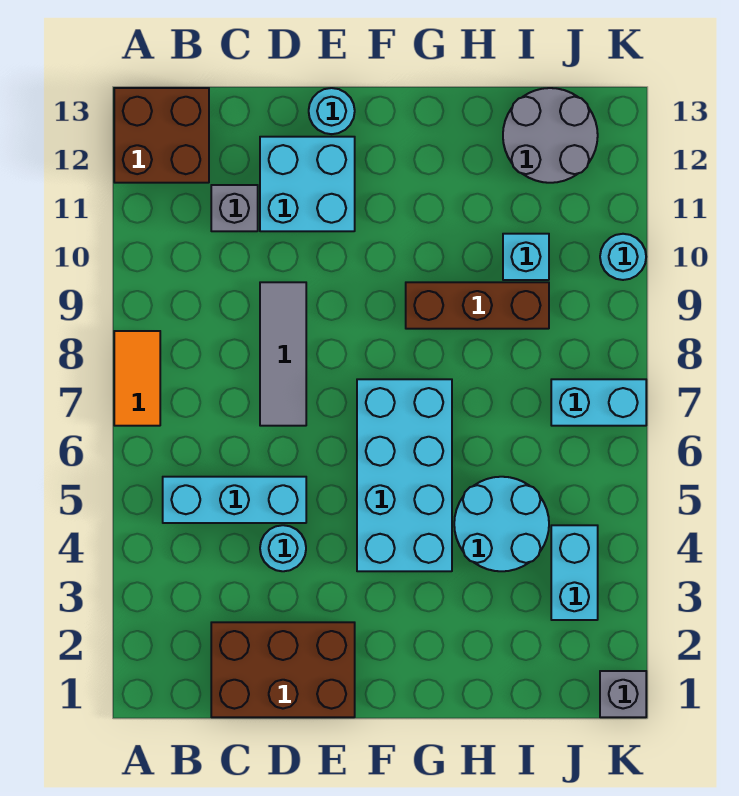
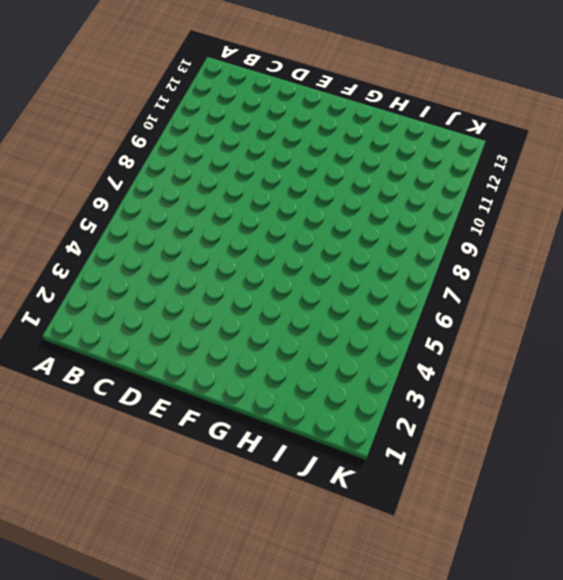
none -> orange tile A7:A8 level 1
none -> brown brick A12:B13 level 1
none -> cyan brick B5:D5 level 1

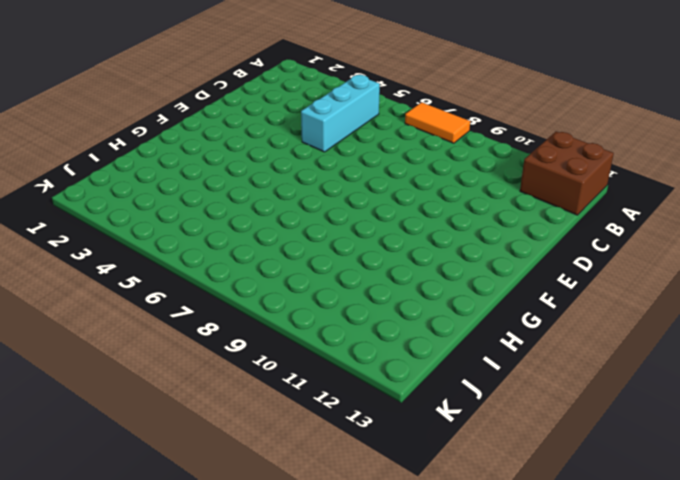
none -> brown brick C1:E2 level 1
none -> grey brick C11 level 1
none -> cyan round brick D4 level 1

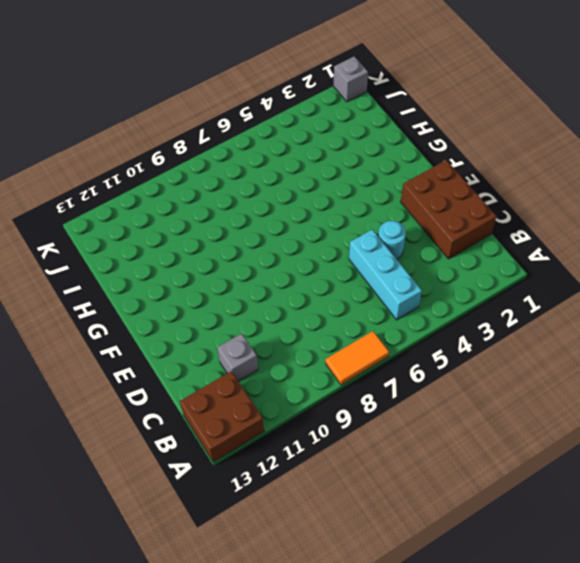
none -> grey tile D7:D9 level 1
none -> cyan brick D11:E12 level 1
none -> cyan round brick E13 level 1

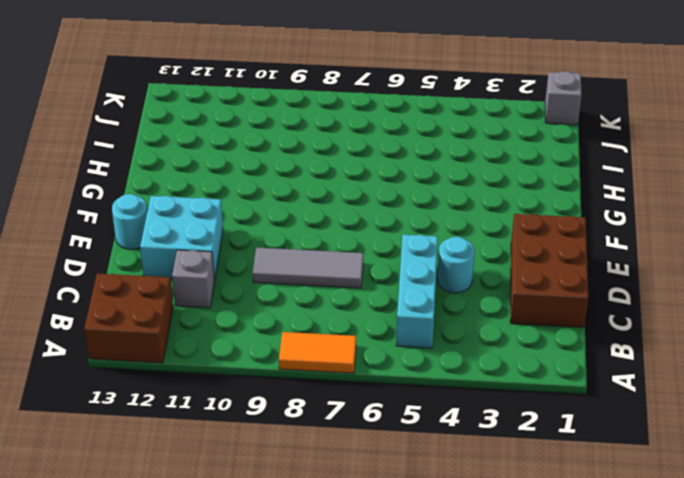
none -> cyan brick F4:G7 level 1
none -> brown brick G9:I9 level 1
none -> cyan round brick H4:I5 level 1

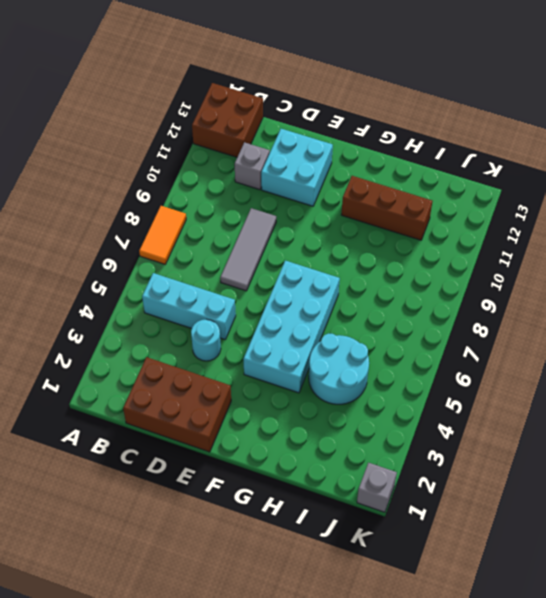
brown brick G11:I11 level 1 -> brown brick G9:I9 level 1
none -> cyan round brick E13 level 1
none -> cyan brick I10 level 1
none -> grey round brick I12:J13 level 1

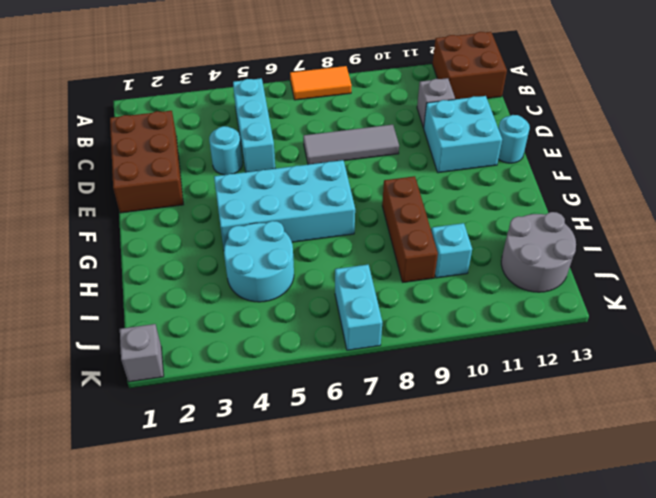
none -> cyan brick J3:J4 level 1
none -> cyan round brick K10 level 1

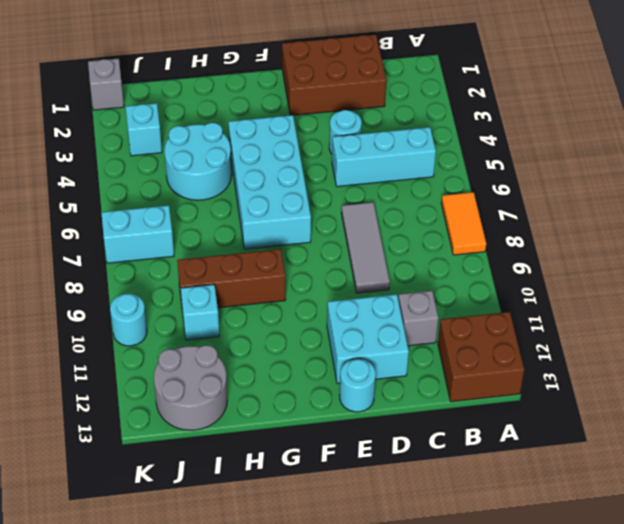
cyan brick J3 level 1 -> cyan brick J3:J4 level 1

